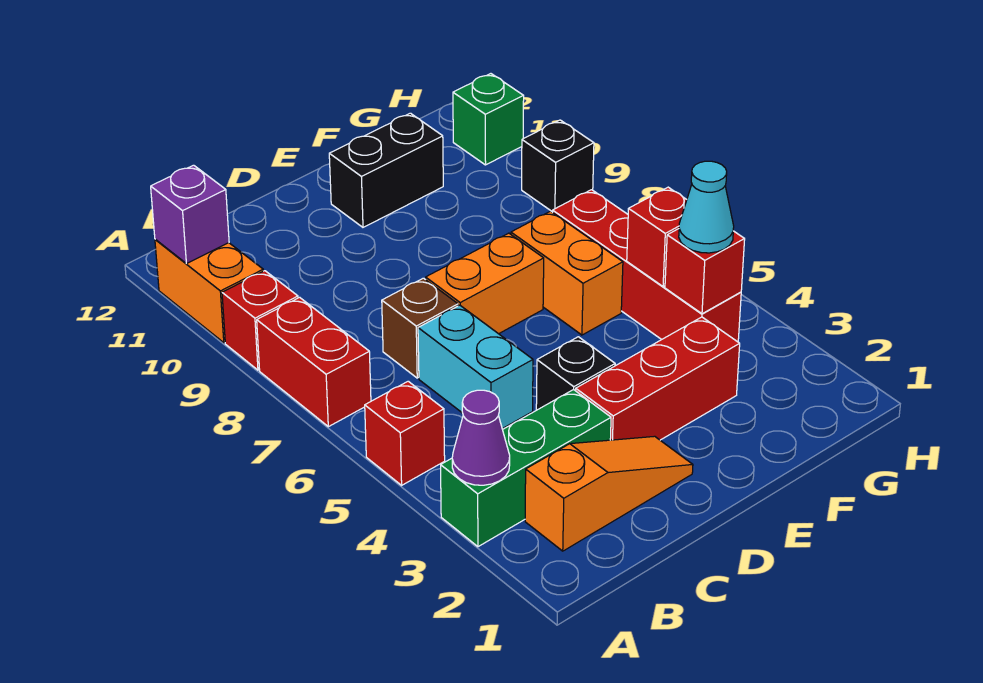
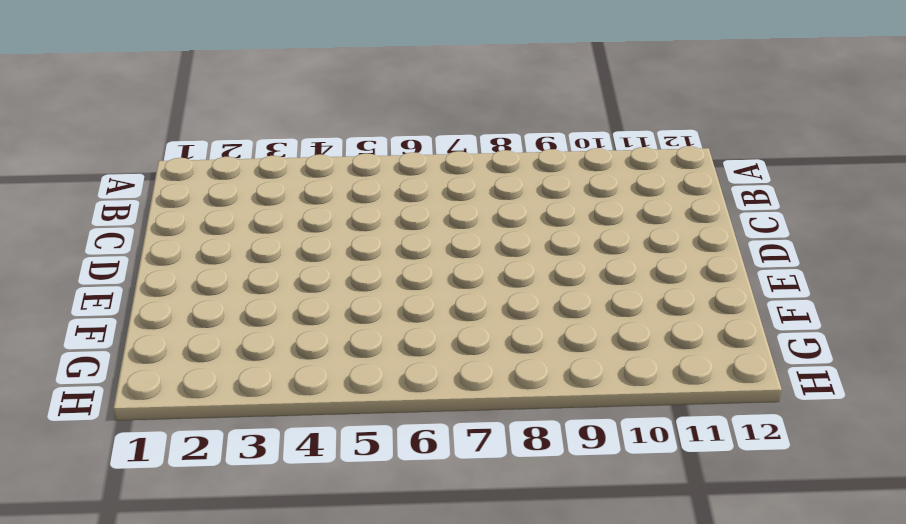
none -> green brick A3:C3 level 1
none -> red brick A5 level 1
none -> red brick A7:A8 level 1

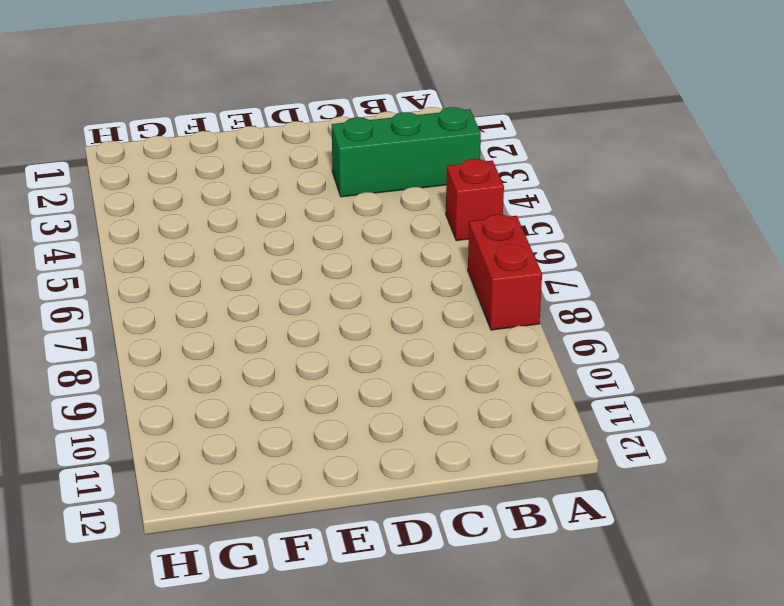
none -> red brick A9 level 1
none -> orange brick A10:A11 level 1
none -> orange slope B2:D2 level 1 top B

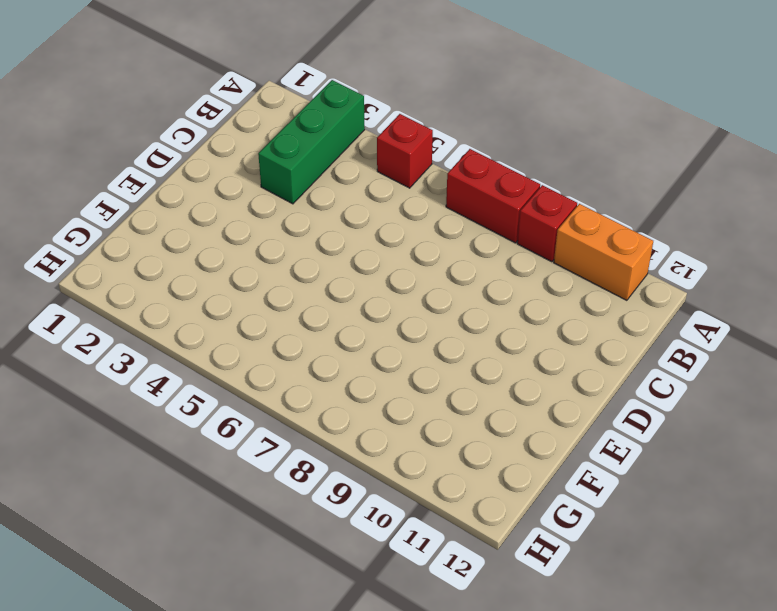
none -> orange slope B2:D2 level 1 top B
none -> cyan brick C5:C6 level 1
none -> brown brick C7 level 1

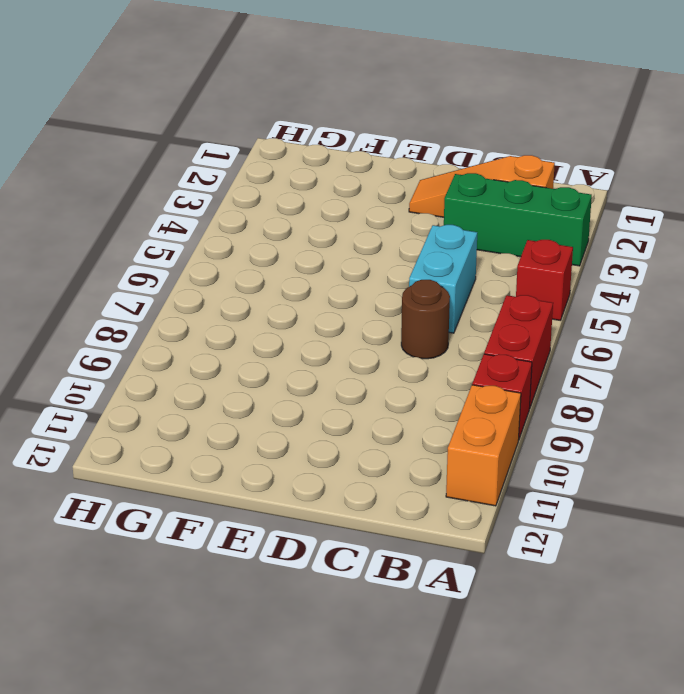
brown round brick C7 level 1 -> brown brick C7 level 1
none -> red brick D3:F3 level 1
none -> black brick D4 level 1
none -> orange brick D7:E7 level 1

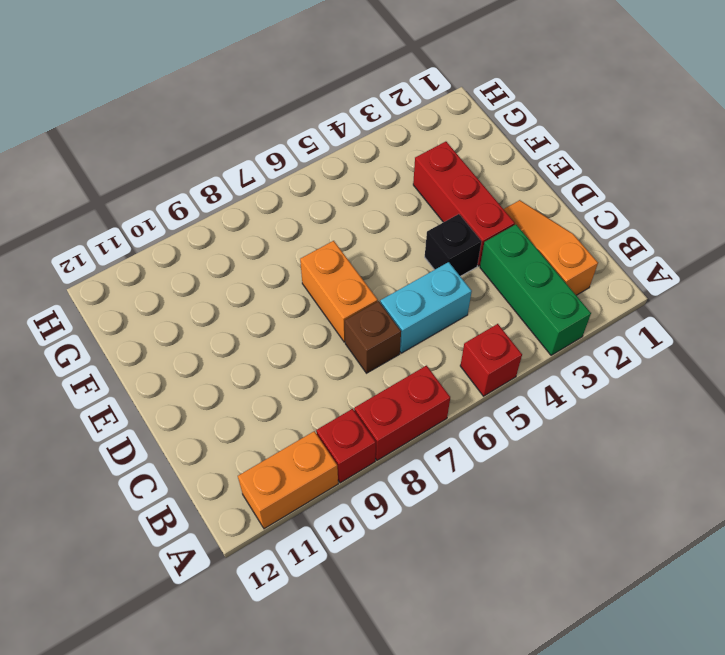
none -> black brick E11:F11 level 1
none -> orange brick F6:F7 level 1
none -> red brick G4:G7 level 1

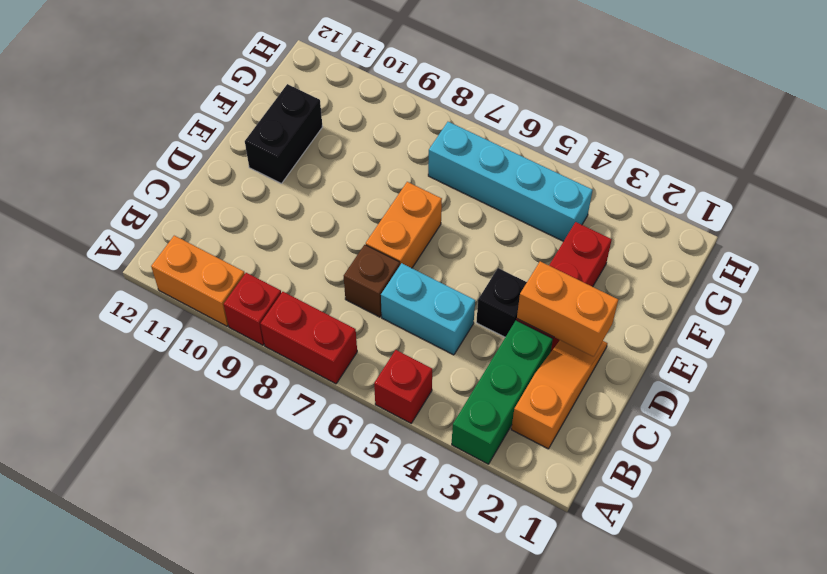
orange brick D2:D3 level 2 -> orange brick F6:F7 level 1
cyan brick G4:G7 level 1 -> red brick G4:G7 level 1
none -> black brick H9 level 1
none -> green brick H11 level 1
none -> purple cone A3 level 2

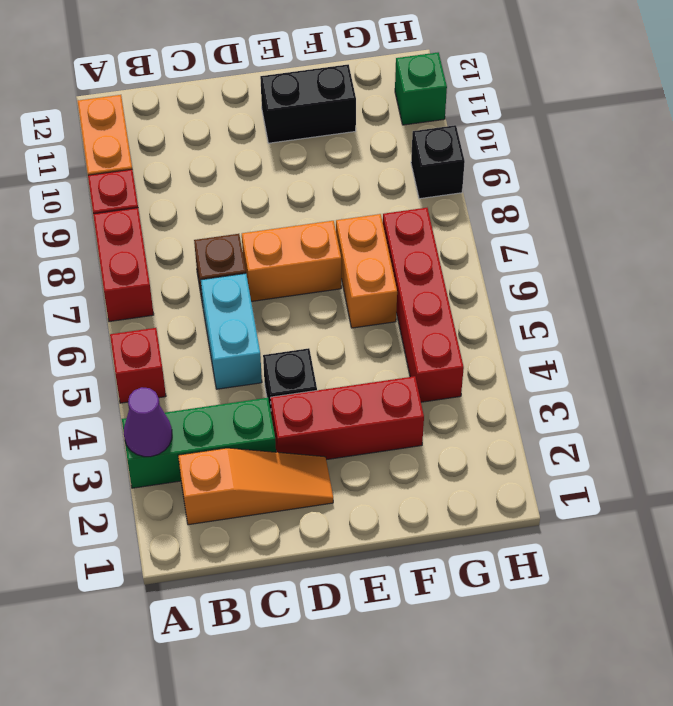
none -> purple brick A11 level 2
none -> red brick G4 level 2
none -> red brick G5 level 2

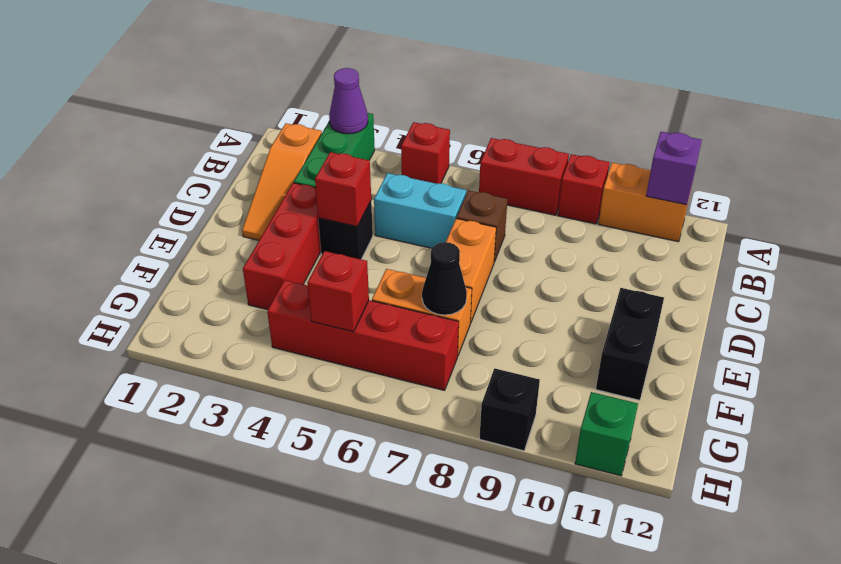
red brick D4 level 2 -> red brick G4 level 2
black cone F7 level 2 -> none
none -> cyan cone G4 level 3

